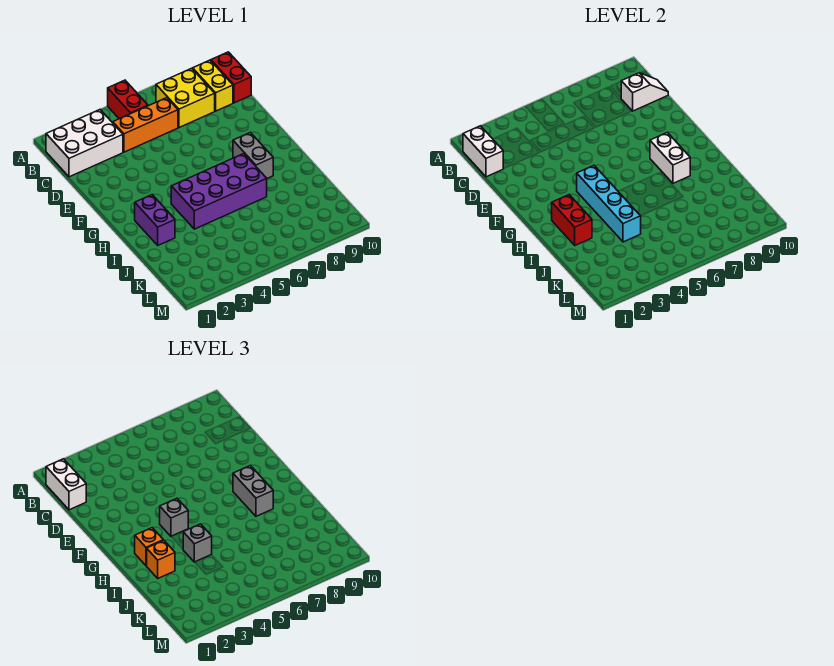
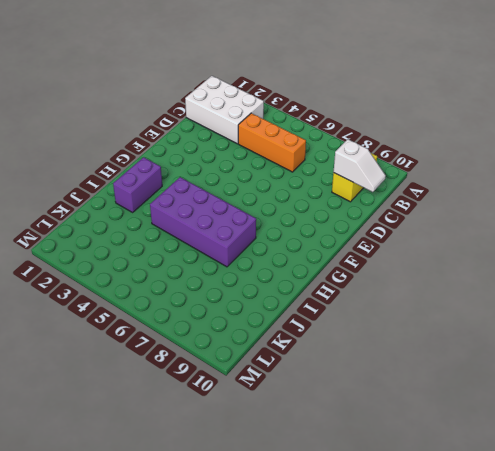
none -> red brick A5:B5 level 1
none -> yellow brick B7:C8 level 1
none -> red brick B10:C10 level 1

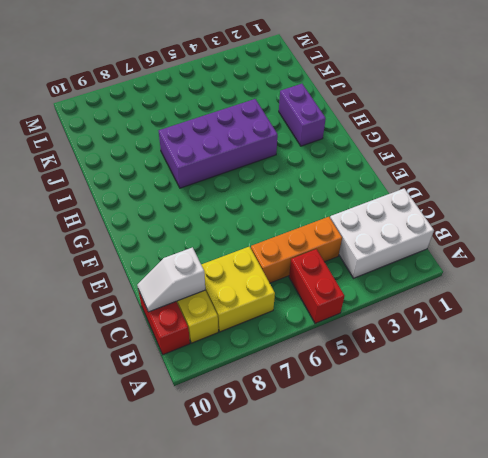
none -> grey brick G8:H8 level 1
none -> white brick B1:C1 level 2
none -> cyan brick G4:J4 level 2

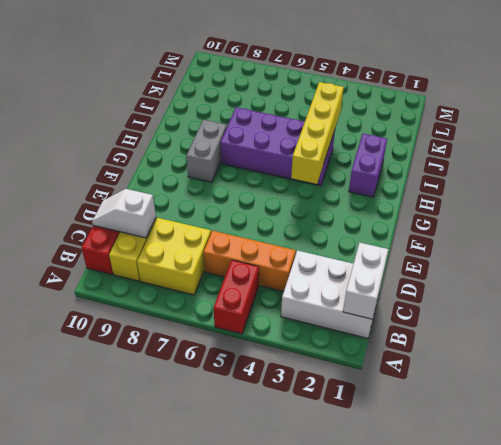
yellow brick G4:J4 level 2 -> cyan brick G4:J4 level 2
none -> white brick G8:H8 level 2
none -> red brick H2:I2 level 2
none -> white brick B1:C1 level 3

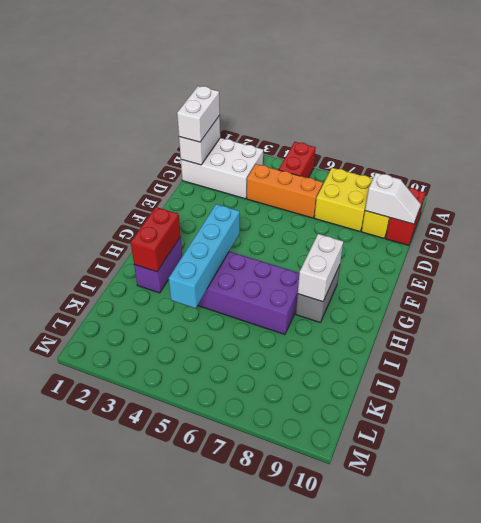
none -> grey brick G4 level 3
none -> grey brick G8:H8 level 3
none -> orange brick H2 level 3

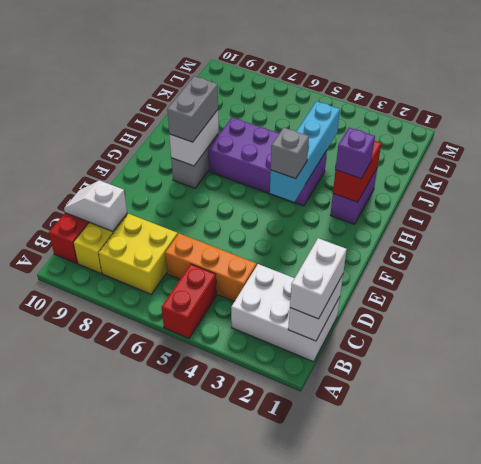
purple brick H2 level 3 -> orange brick H2 level 3
none -> orange brick I2 level 3
none -> grey brick I4 level 3

